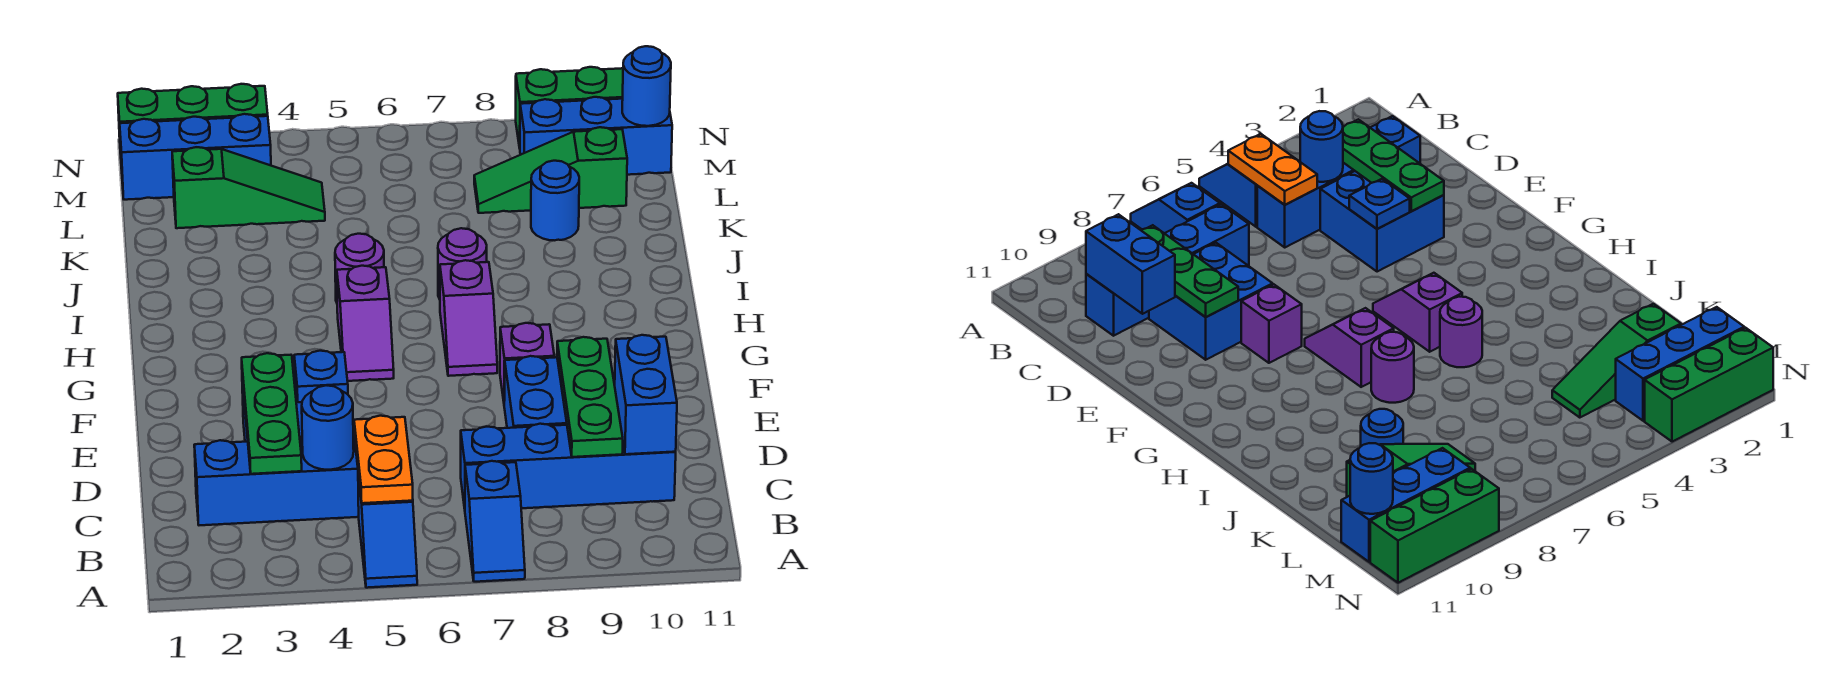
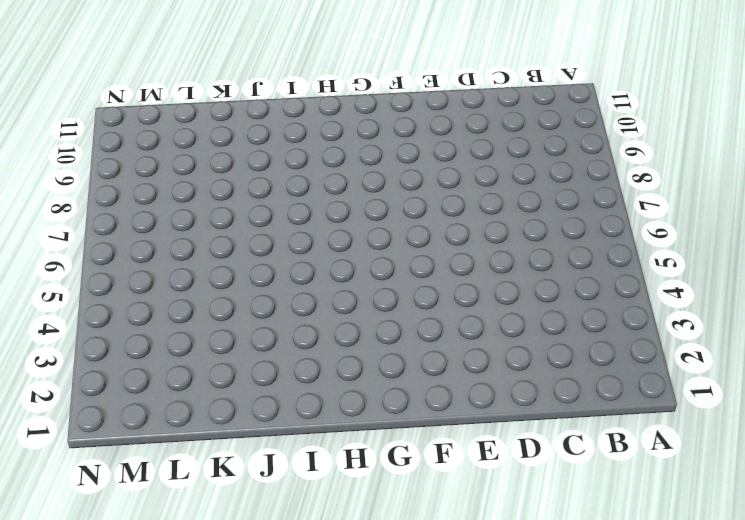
none -> blue slope A5:B5 level 1 top B
none -> blue slope A7:B7 level 1 top B
none -> blue brick C2:C5 level 1

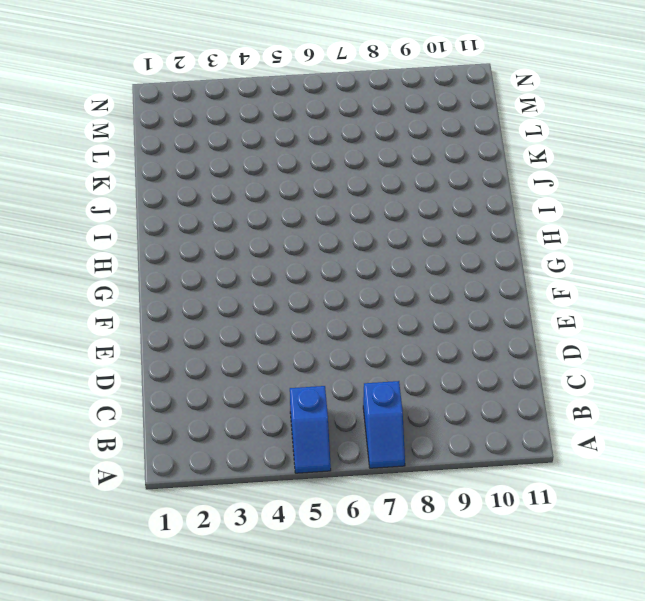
none -> blue brick C2:C5 level 1
none -> blue brick C7:C10 level 1
none -> blue brick D3:E4 level 1

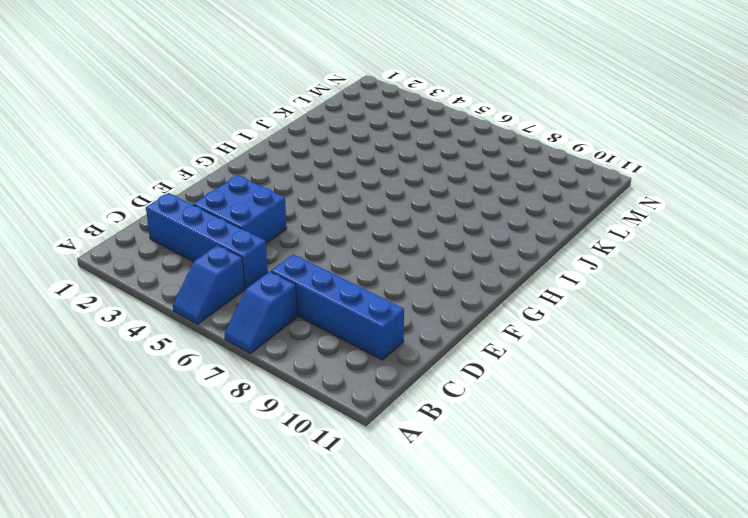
none -> blue brick D8:E9 level 1
none -> purple brick F8 level 1
none -> purple slope G5:H5 level 1 top H

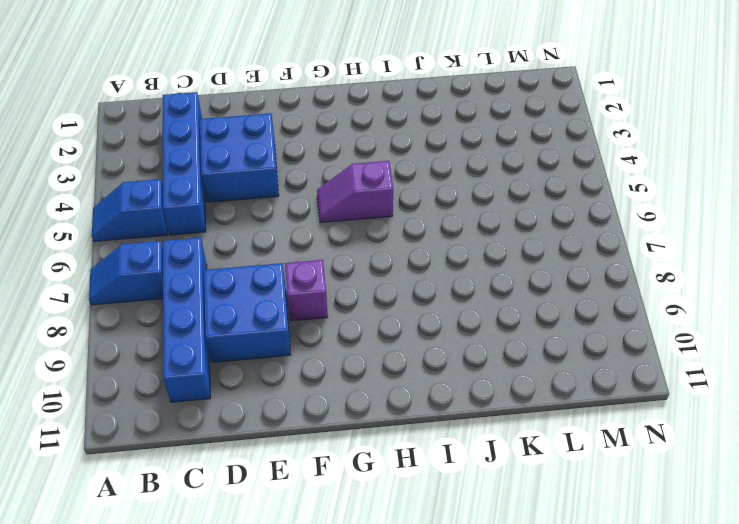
none -> purple slope G7:H7 level 1 top H
none -> purple round brick I5 level 1
none -> purple round brick I7 level 1

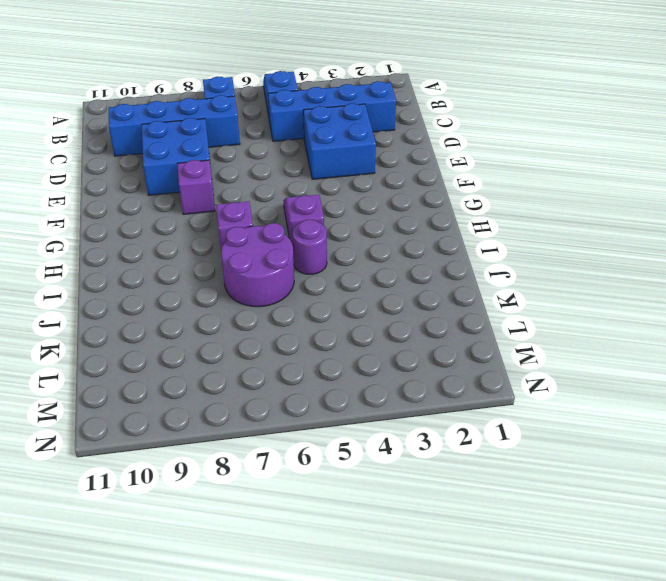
purple round brick I6:J7 level 1 -> purple round brick I7 level 1
none -> blue round brick K9 level 1
none -> green slope L2:L4 level 1 top 2
none -> green slope L8:L10 level 1 top 10

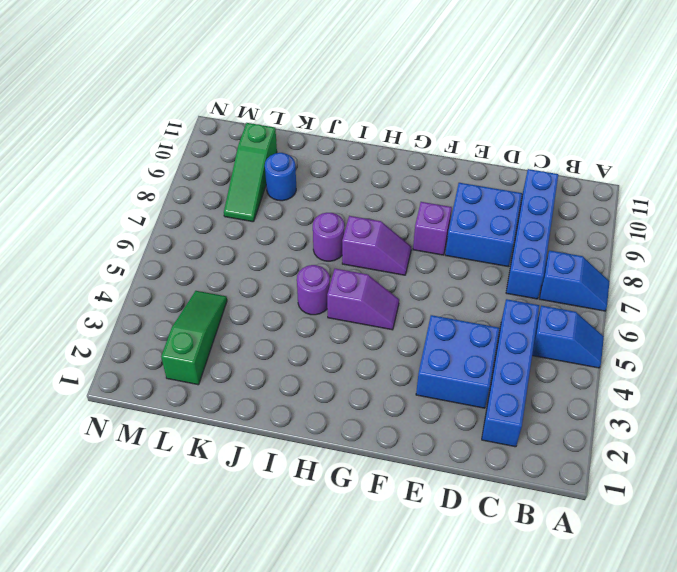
none -> blue brick M1:M3 level 1
none -> blue brick M9:M11 level 1
none -> green brick N1:N3 level 1

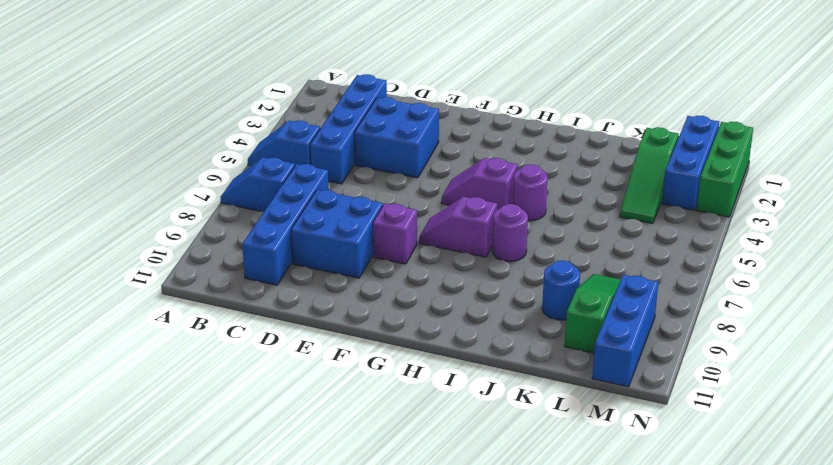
none -> green brick N9:N11 level 1
none -> orange plate B5:C5 level 2
none -> green plate C3:E3 level 2

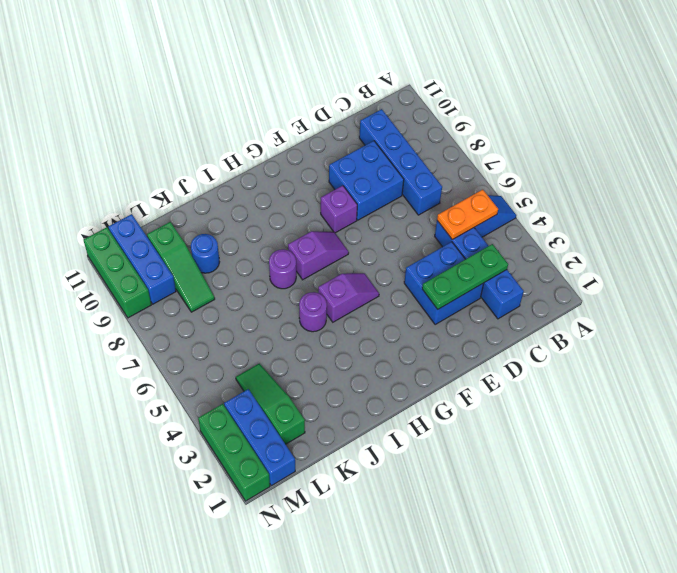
none -> blue slope A7:B7 level 1 top B
none -> blue round brick C4 level 2
none -> green plate C9:E9 level 2

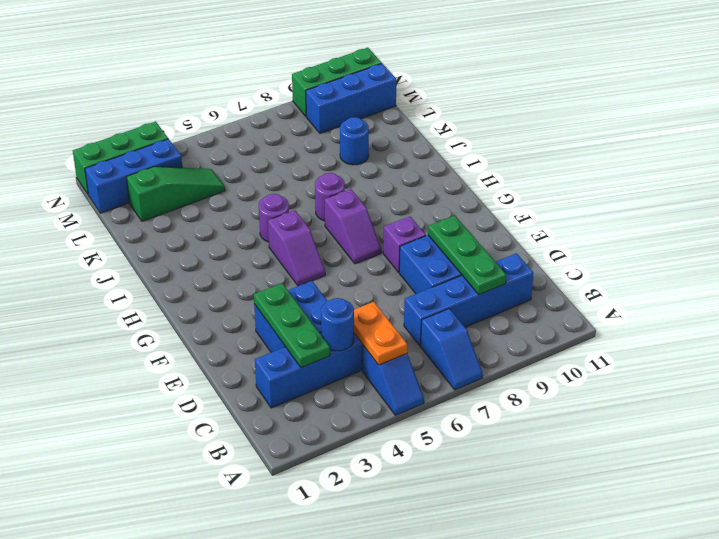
none -> green slope L8:L10 level 1 top 10
none -> blue brick C10:D10 level 2
none -> blue plate E4 level 2

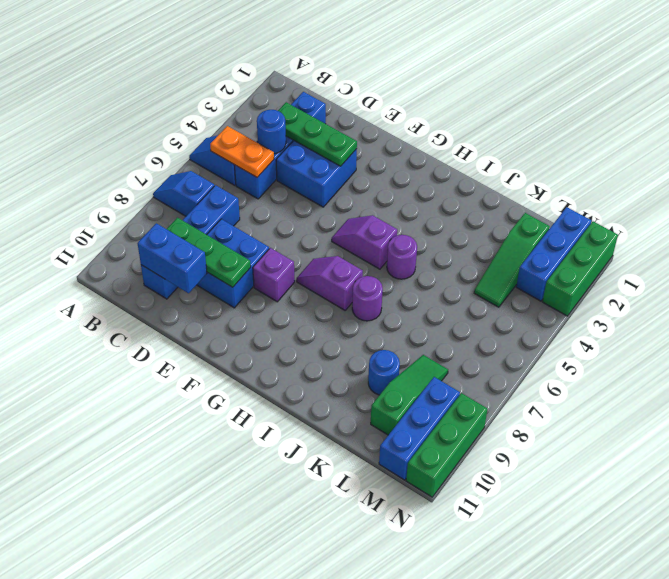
none -> blue plate E4 level 2
none -> blue round brick M11 level 2

